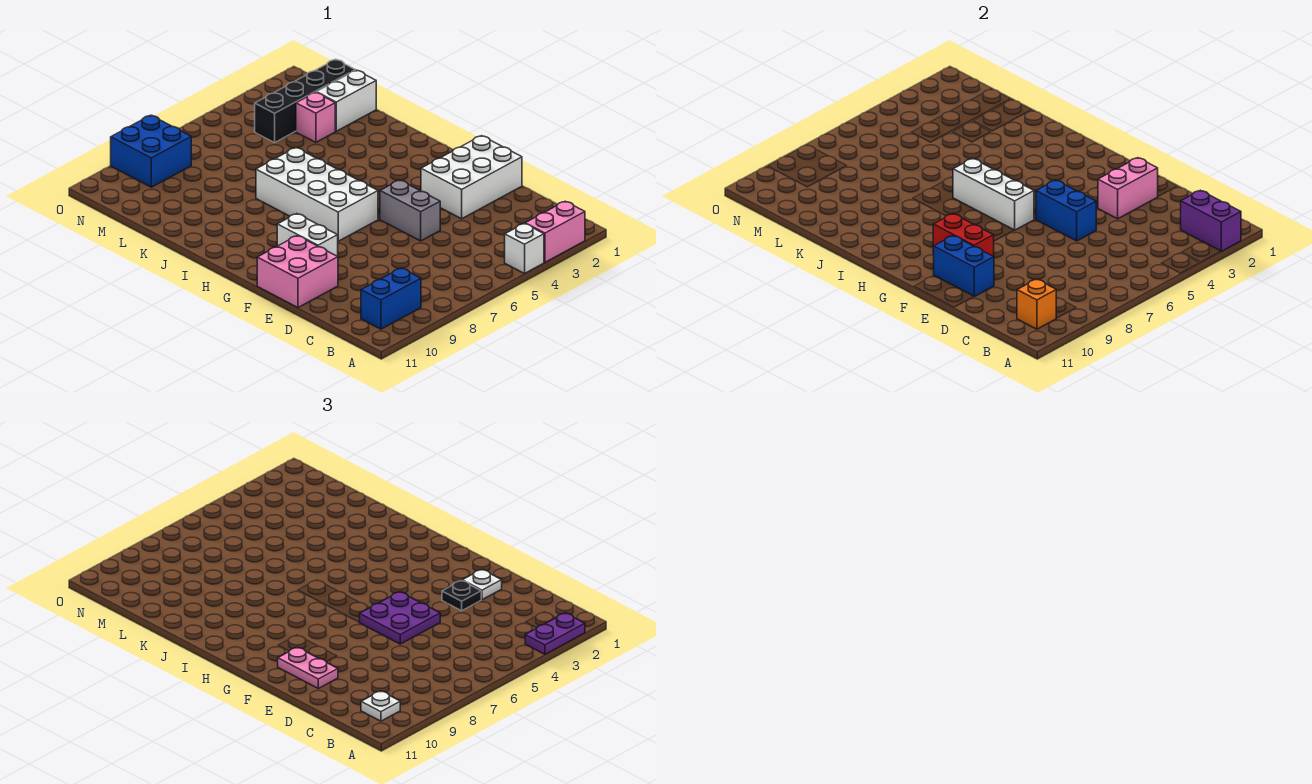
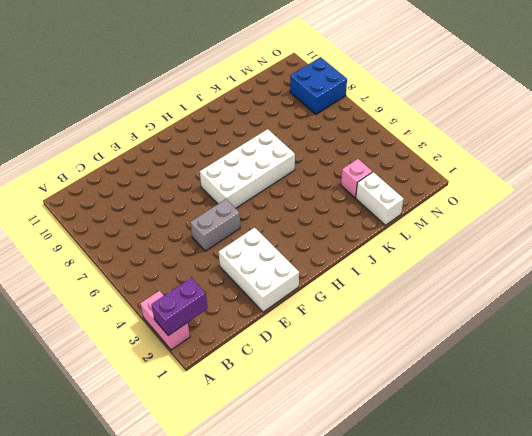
none -> white brick A4 level 1
none -> blue brick B9:B10 level 1
none -> pink brick E10:F11 level 1

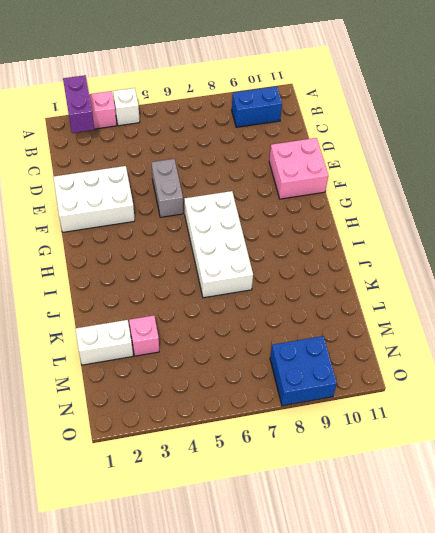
none -> white brick F9:G9 level 1
none -> black brick M1:M4 level 1
none -> orange brick B10 level 2

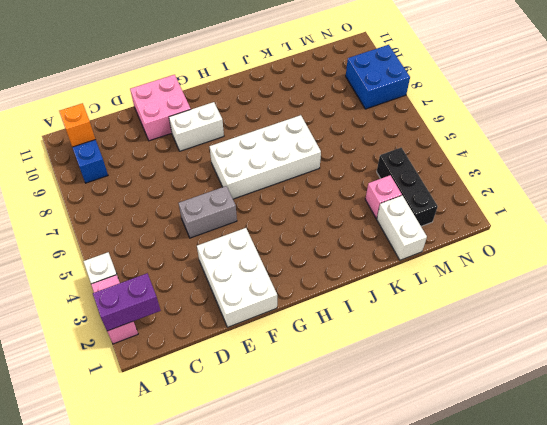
black brick M2:M4 level 1 -> black brick M1:M4 level 1
none -> pink brick E2:E3 level 2
none -> blue brick E5:F5 level 2
none -> blue brick E10:F10 level 2

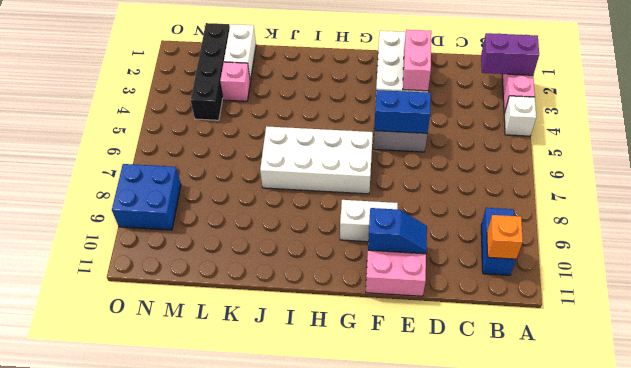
blue slope E10:F10 level 2 top F -> blue brick E10:F10 level 2
none -> red brick F9:G9 level 2
none -> white brick G6:I6 level 2
none -> purple plate A2:A3 level 3

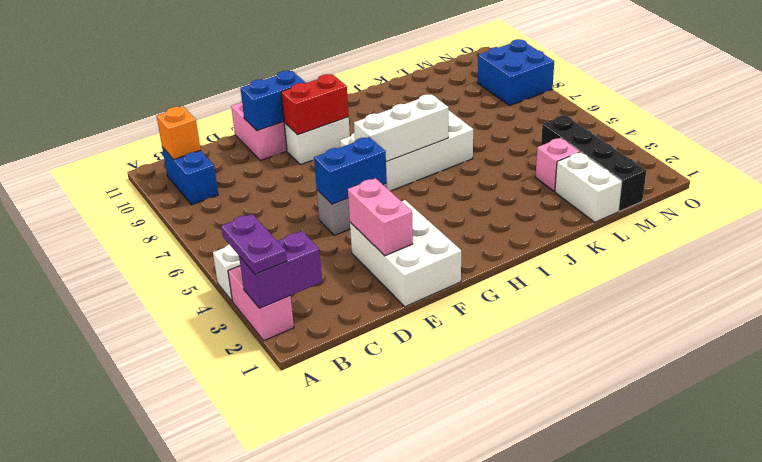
none -> white plate B10 level 3
none -> white plate E2 level 3
none -> black plate E3 level 3

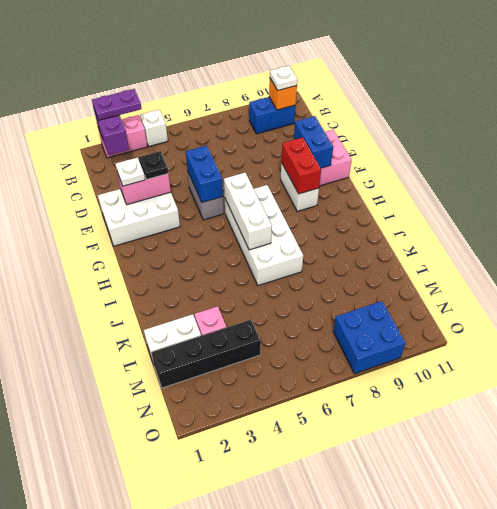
none -> purple plate E5:F6 level 3
none -> pink plate E10:F10 level 3

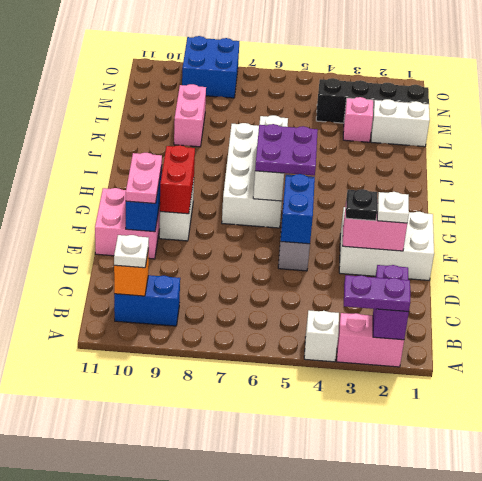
purple plate G5:H6 level 3 -> purple plate E5:F6 level 3
pink brick K9:L9 level 1 -> none

